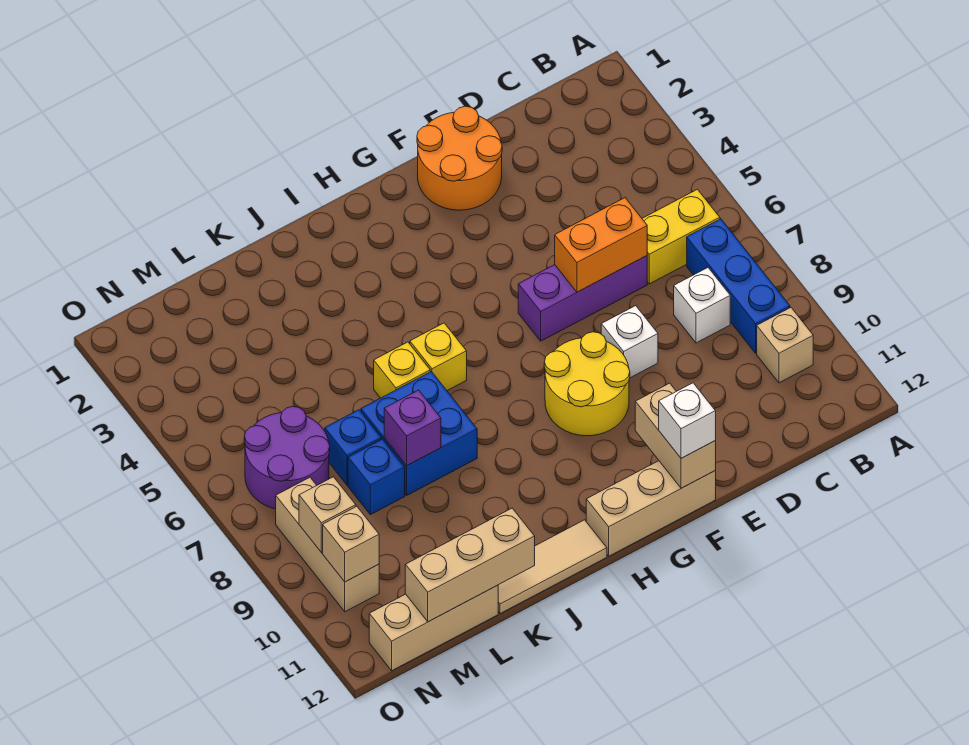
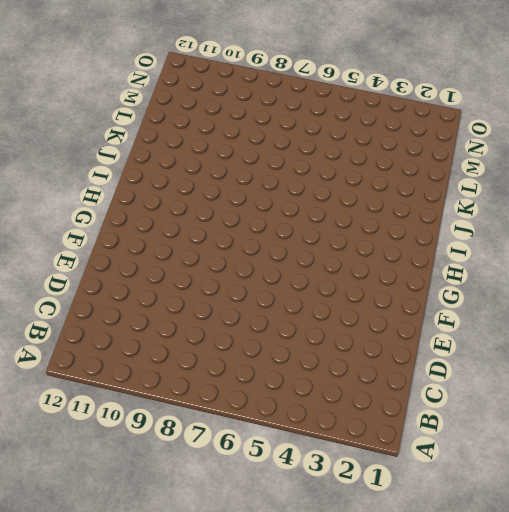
none -> yellow brick B6:C6 level 1
none -> blue brick B7:B9 level 1
none -> tan brick B10 level 1

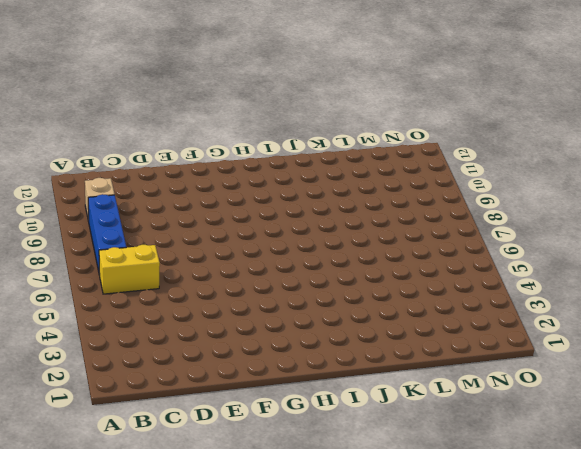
none -> white brick C8 level 1
none -> purple brick D6:F6 level 1
none -> orange round brick E1:F2 level 1

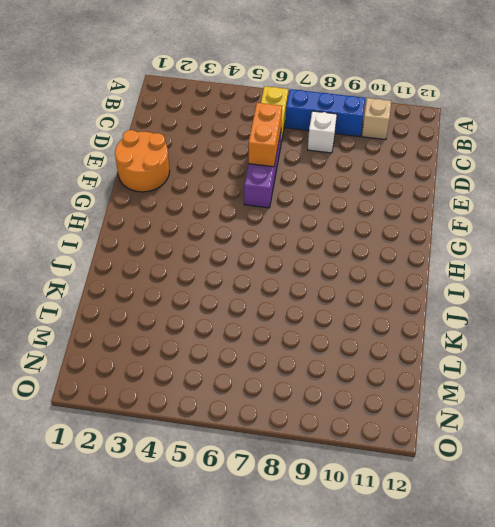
none -> white brick E8 level 1
none -> yellow round brick F8:G9 level 1
none -> tan brick F12:H12 level 1

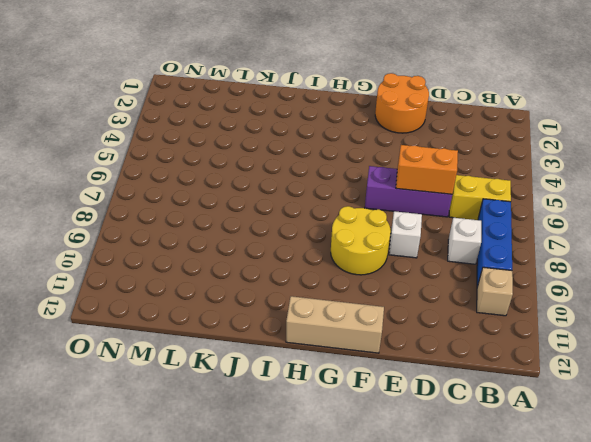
none -> yellow brick I6 level 1
none -> tan tile I12:K12 level 1
none -> yellow brick J6 level 1

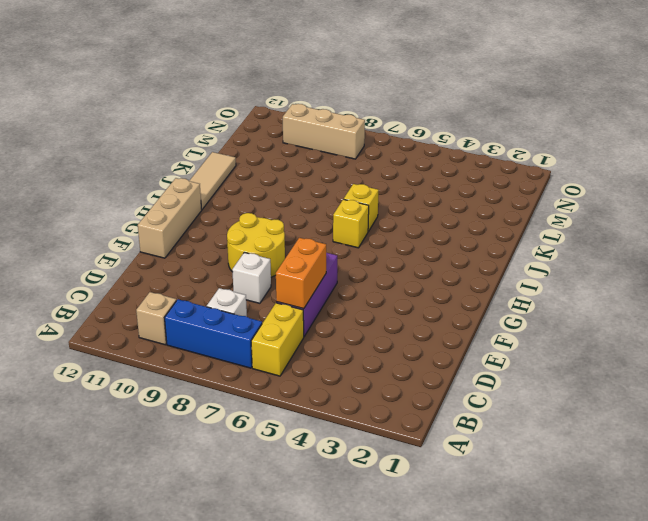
none -> orange round brick E1:F2 level 1
none -> blue brick J7:K8 level 1
none -> blue brick L7 level 1

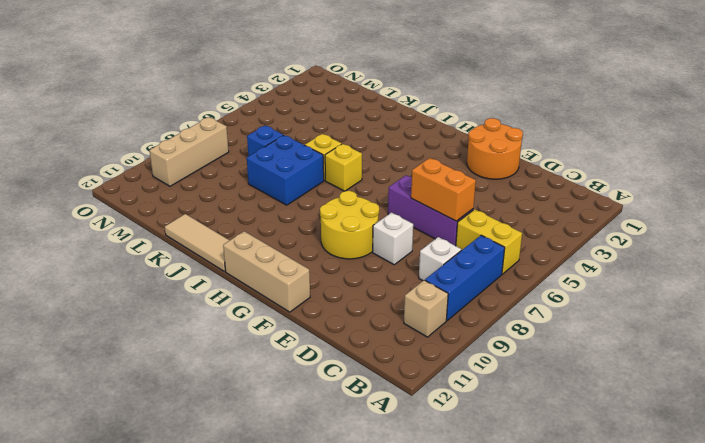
none -> blue brick L8 level 1
none -> tan brick L12:N12 level 1
none -> purple round brick M6:N7 level 1

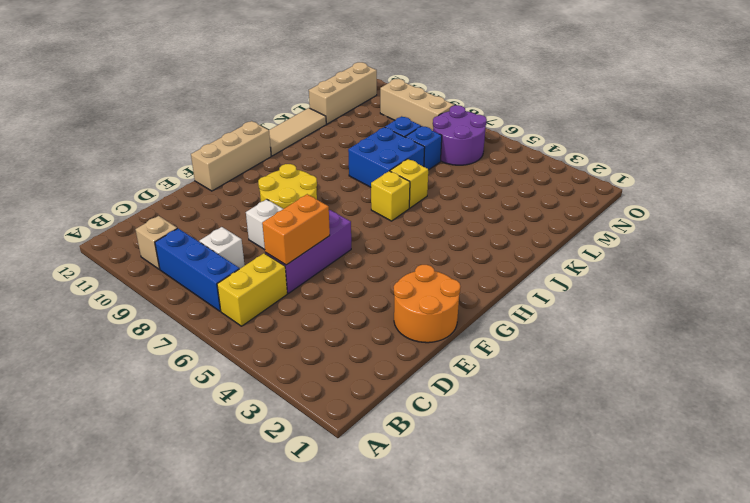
none -> tan brick F11:F12 level 2
none -> purple brick K8 level 2
none -> tan brick K12:M12 level 2

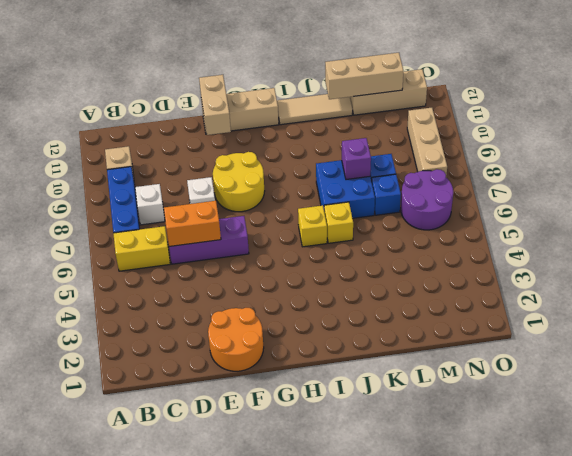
none -> tan brick N9 level 2
none -> tan brick N10 level 2
none -> white brick F12 level 3

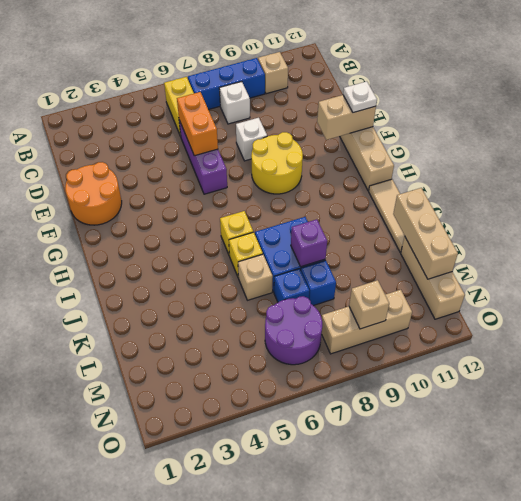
white plate F12 level 3 -> white brick F12 level 3
tan brick K6 level 1 -> tan brick N10 level 2

